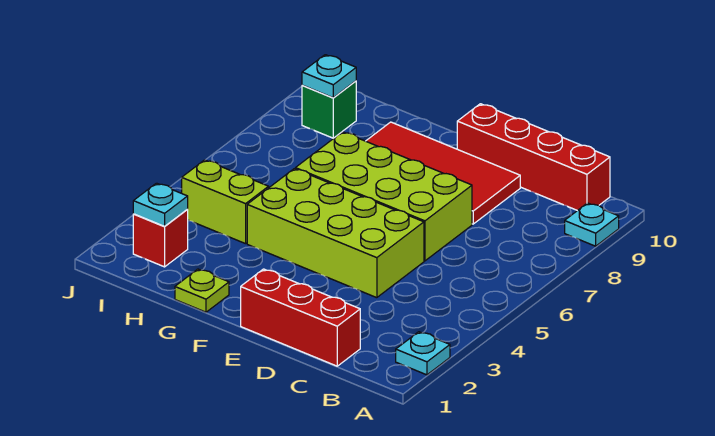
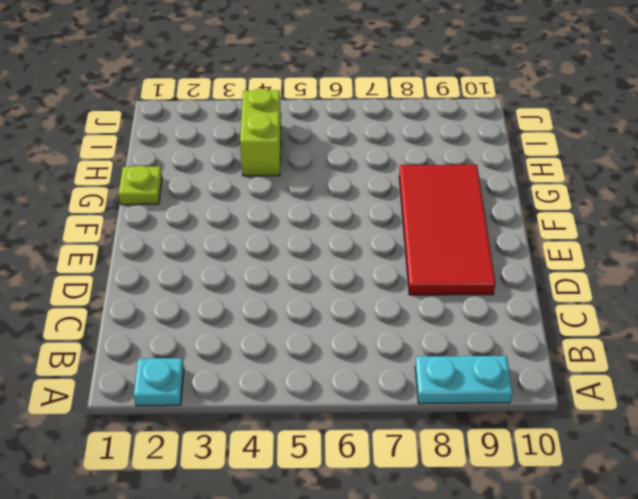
cyan plate A8:A9 level 1 -> cyan plate A9 level 1
none -> red brick B10:E10 level 1
none -> red brick C1:E1 level 1
none -> lime brick D4:G5 level 1

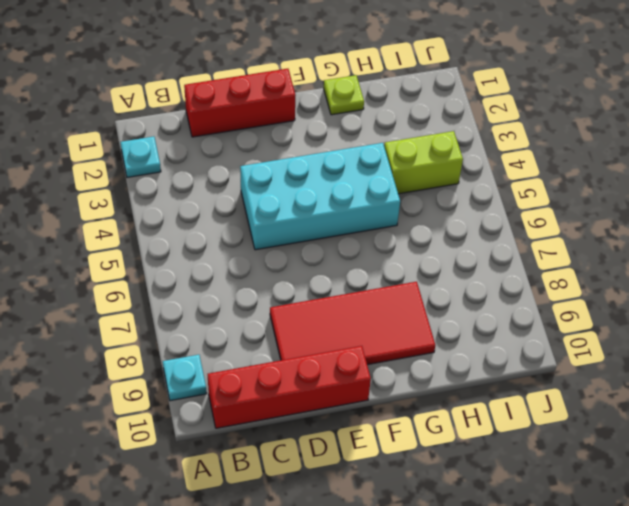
cyan brick D4:G5 level 1 -> lime brick D4:G5 level 1
none -> lime brick D6:G7 level 1
none -> red brick I2 level 1
none -> green brick I9 level 1

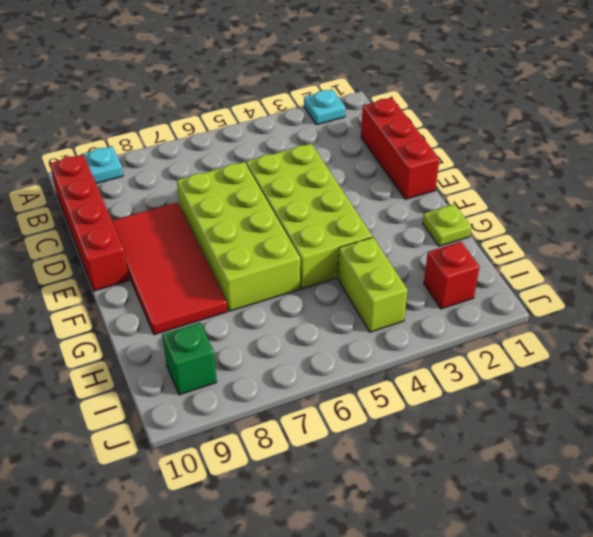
none -> cyan plate I2 level 2
none -> cyan plate I9 level 2

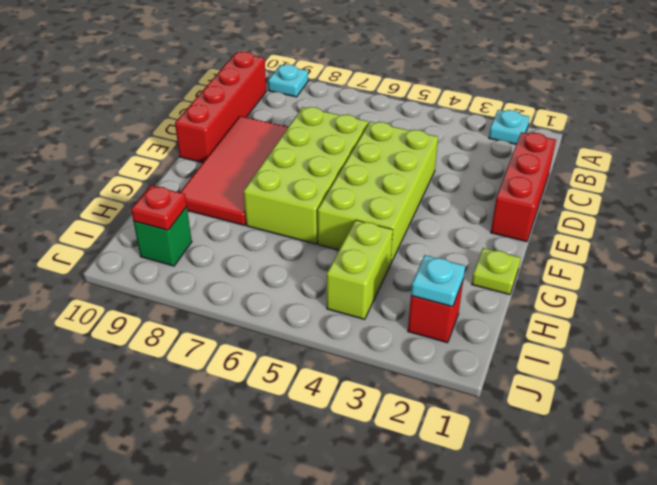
red plate I9 level 2 -> cyan plate I9 level 2

